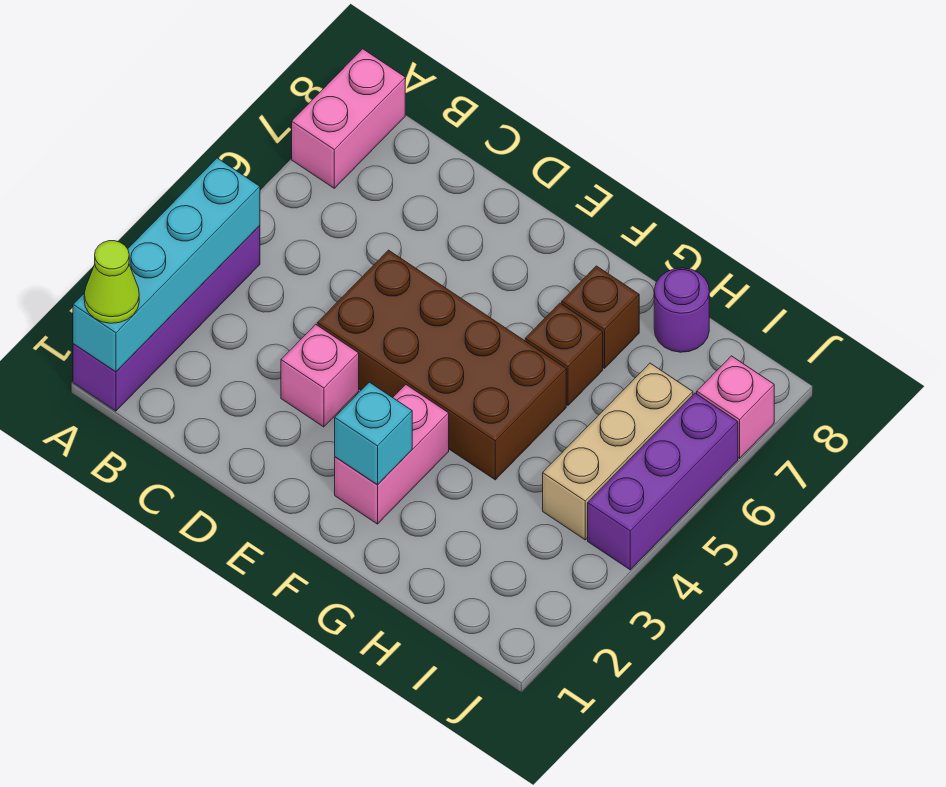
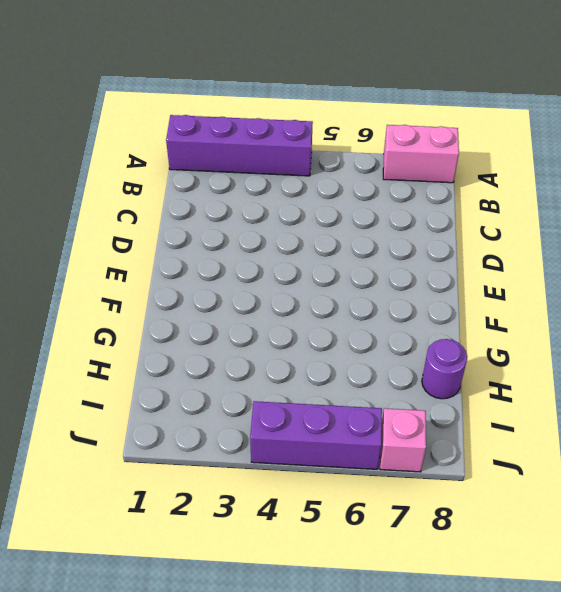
none -> pink brick D3 level 1
none -> brown brick D4:G5 level 1
none -> pink brick F2:F3 level 1

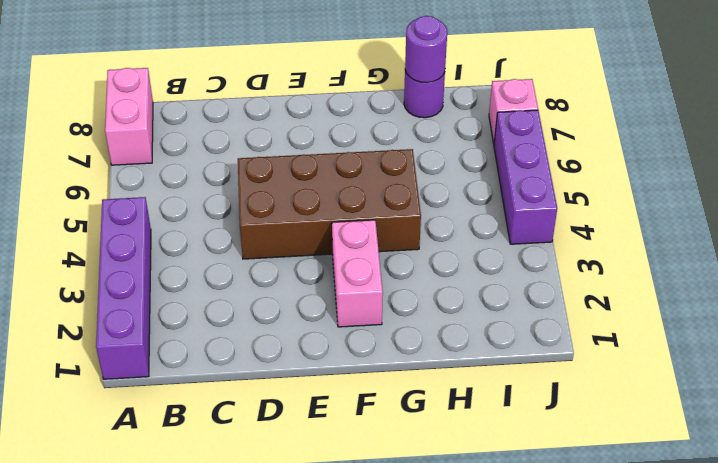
purple round brick H8 level 2 -> none
none -> pink brick D3 level 1
none -> brown brick G6 level 1
none -> brown brick G7 level 1

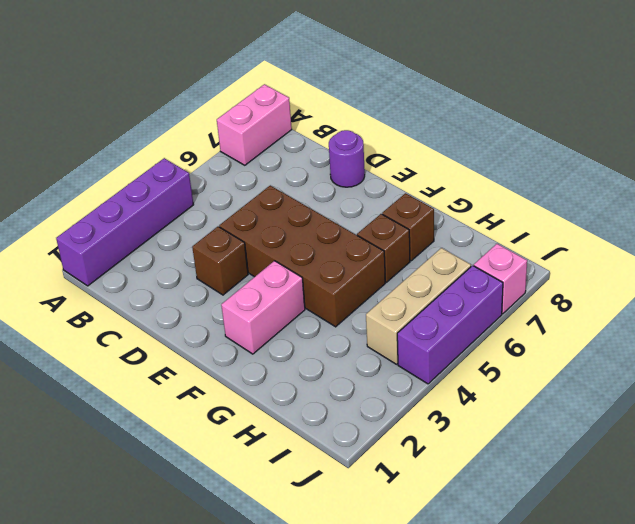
brown brick D3 level 1 -> pink brick D3 level 1
purple round brick D8 level 1 -> purple round brick H8 level 1
none -> cyan brick A1:A4 level 2
none -> cyan brick F2 level 2
none -> lime cone A1 level 3

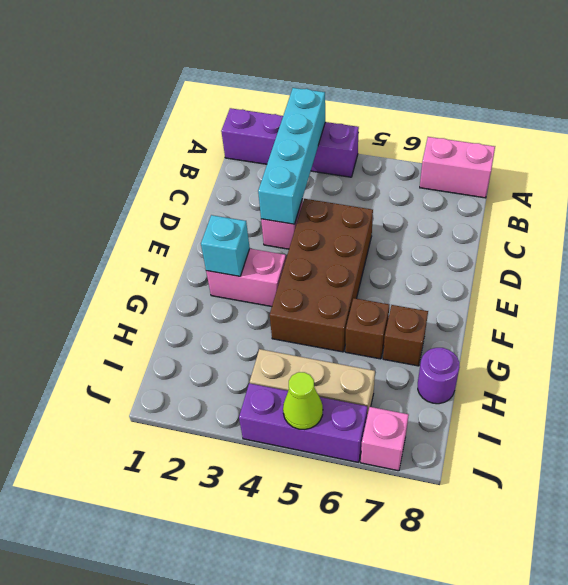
cyan brick A3:D3 level 2 -> cyan brick A1:A4 level 2
lime cone J5 level 2 -> lime cone A1 level 3

